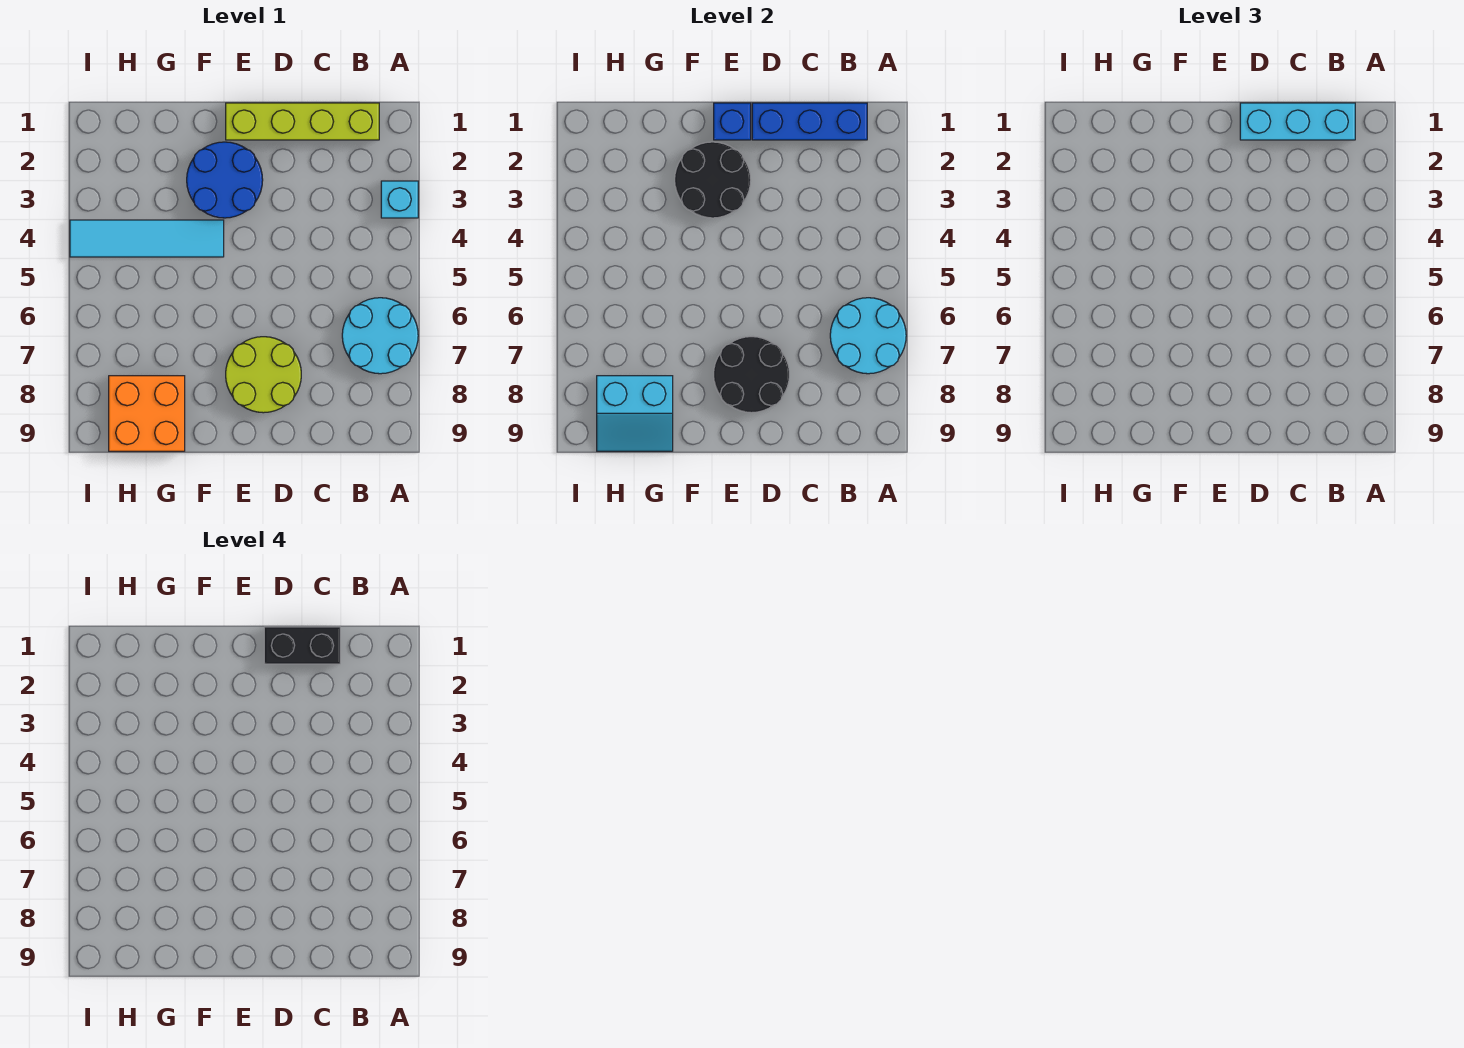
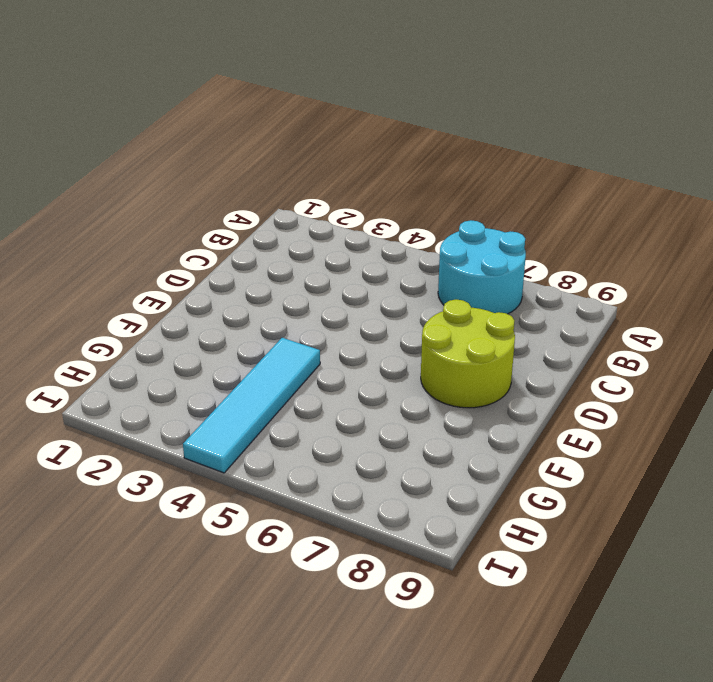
none -> cyan brick A3 level 1
none -> lime brick B1:E1 level 1
none -> blue round brick E2:F3 level 1

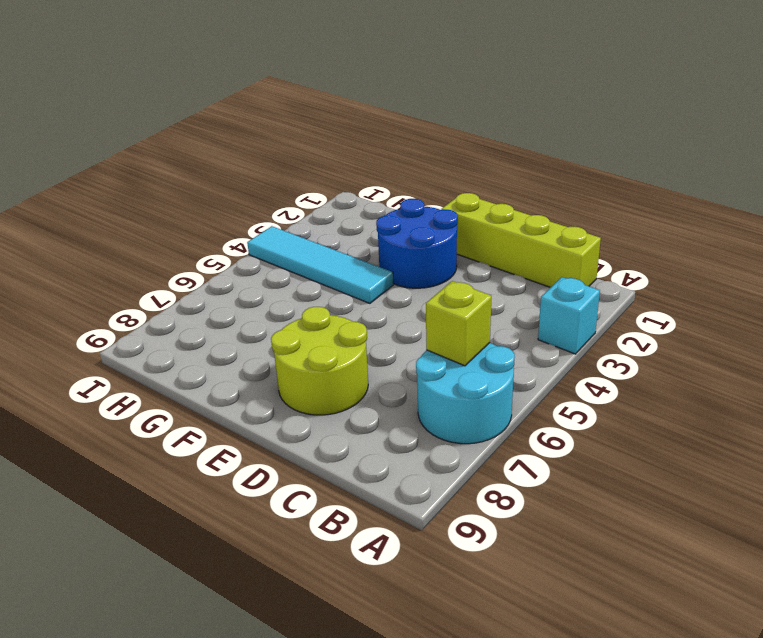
lime brick B6 level 2 -> cyan round brick A6:B7 level 2
none -> orange brick G8:H9 level 1
none -> blue brick B1:D1 level 2
none -> black round brick D7:E8 level 2

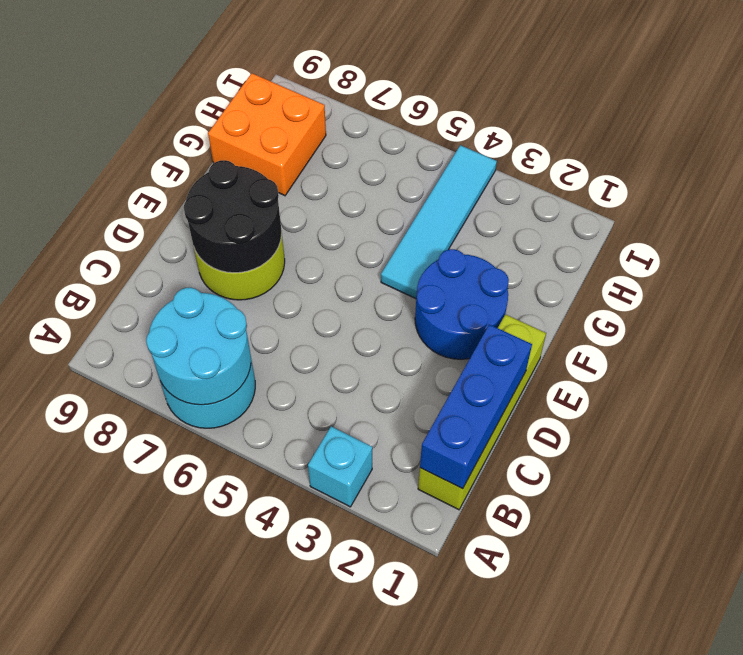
none -> blue brick E1 level 2
none -> black round brick E2:F3 level 2
none -> cyan slope G8:H9 level 2 top 8

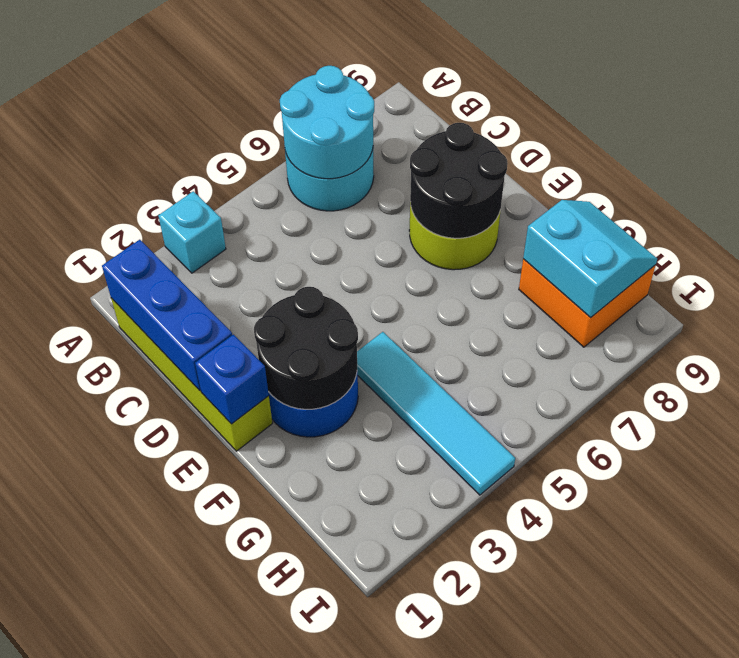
none -> cyan brick B1:D1 level 3
none -> black brick C1:D1 level 4

